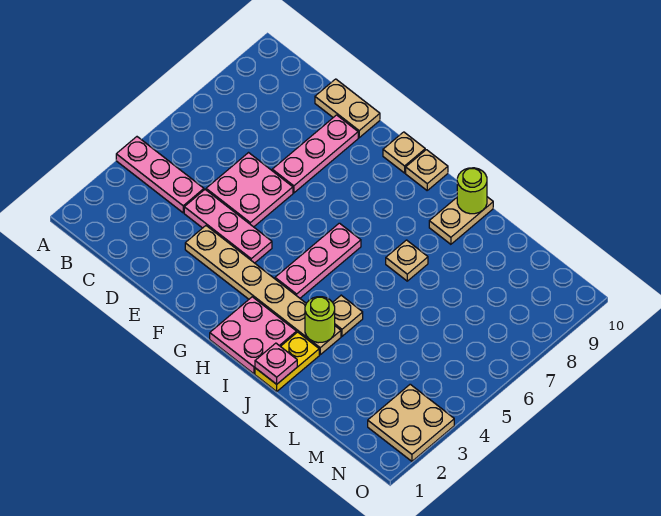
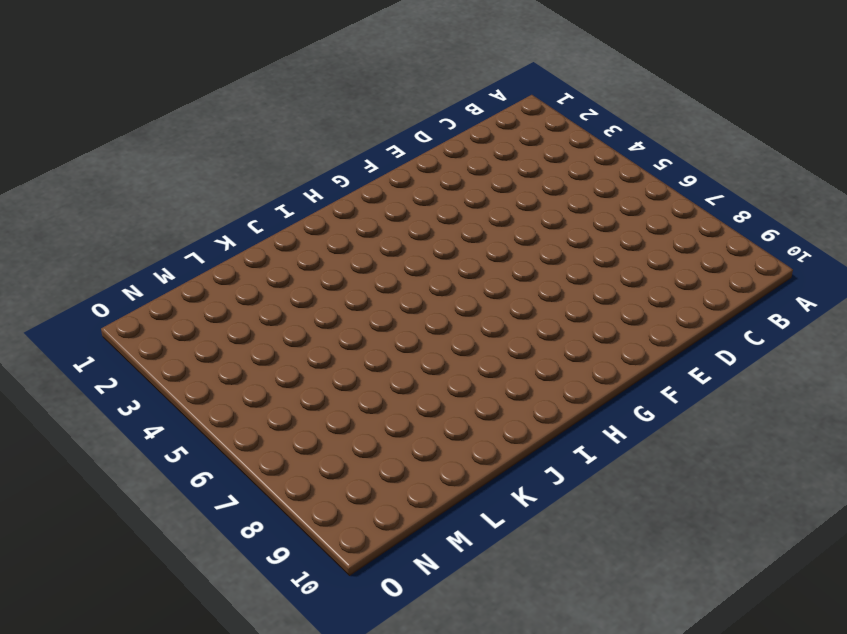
none -> pink plate A4:C4 level 1
none -> pink plate D4:F4 level 1
none -> pink plate D5:E6 level 1

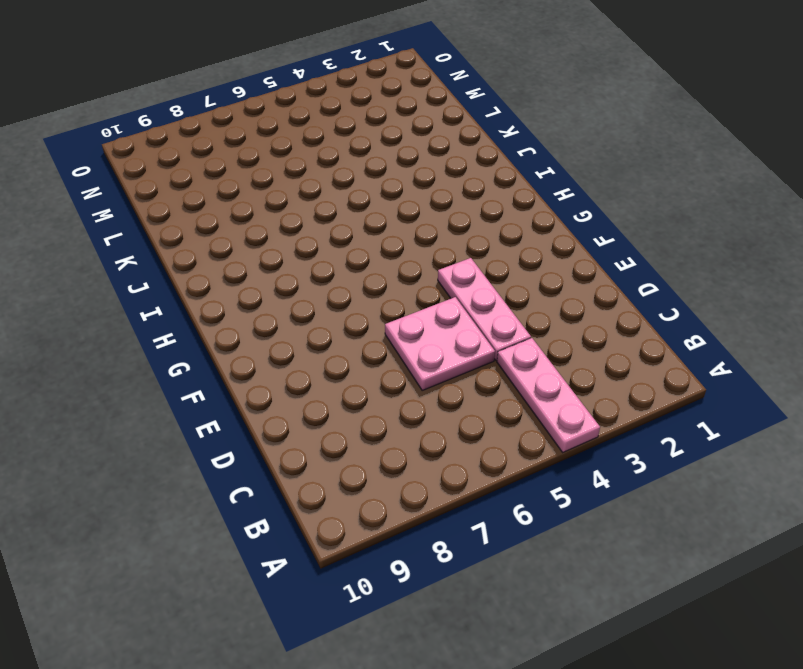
none -> tan plate D10:E10 level 1
none -> tan plate E3:J3 level 1
none -> pink plate E7:E9 level 1

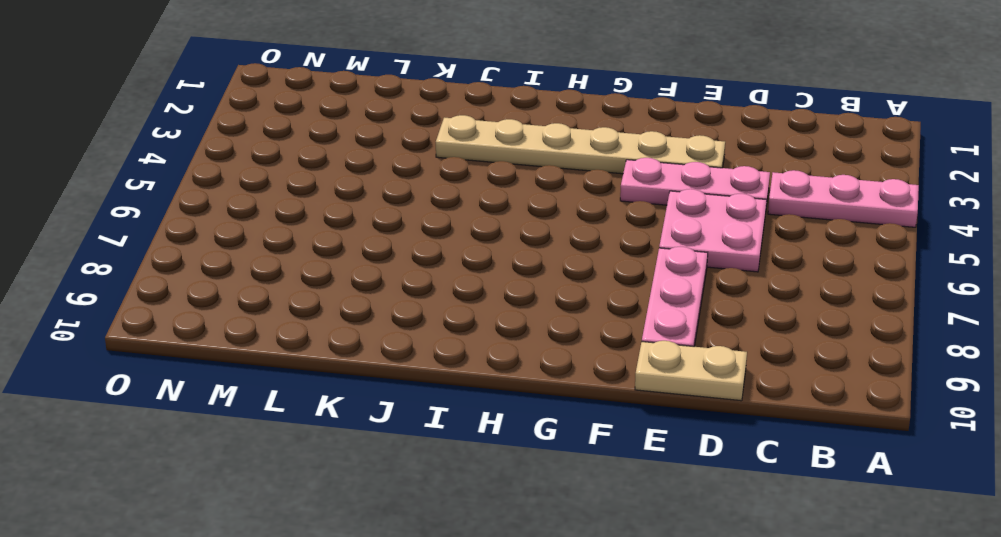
none -> tan plate G10 level 1
none -> pink plate H1:I2 level 1
none -> pink plate H4:H6 level 1

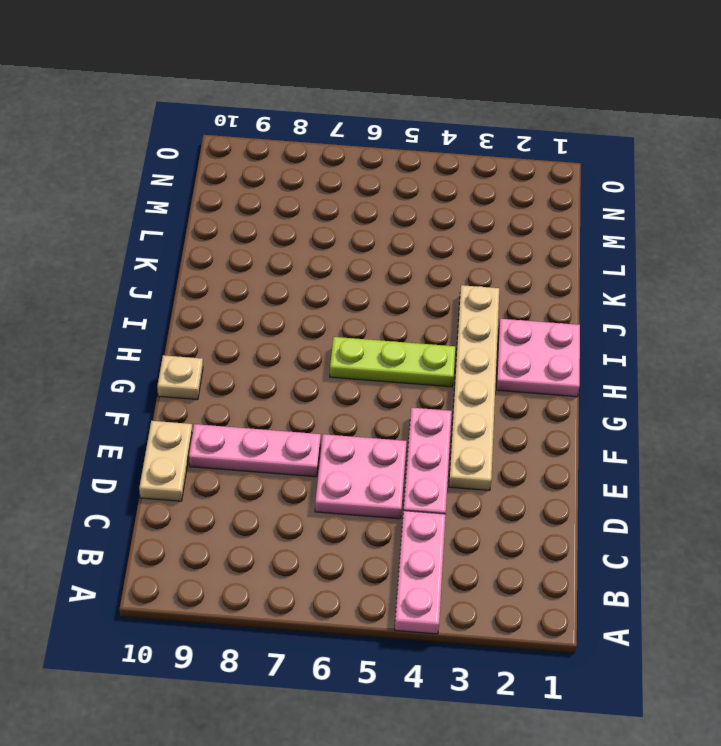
lime plate H4:H6 level 1 -> pink plate H4:H6 level 1
none -> tan plate H10 level 1
none -> yellow plate J1:J2 level 1
none -> tan plate J4 level 1

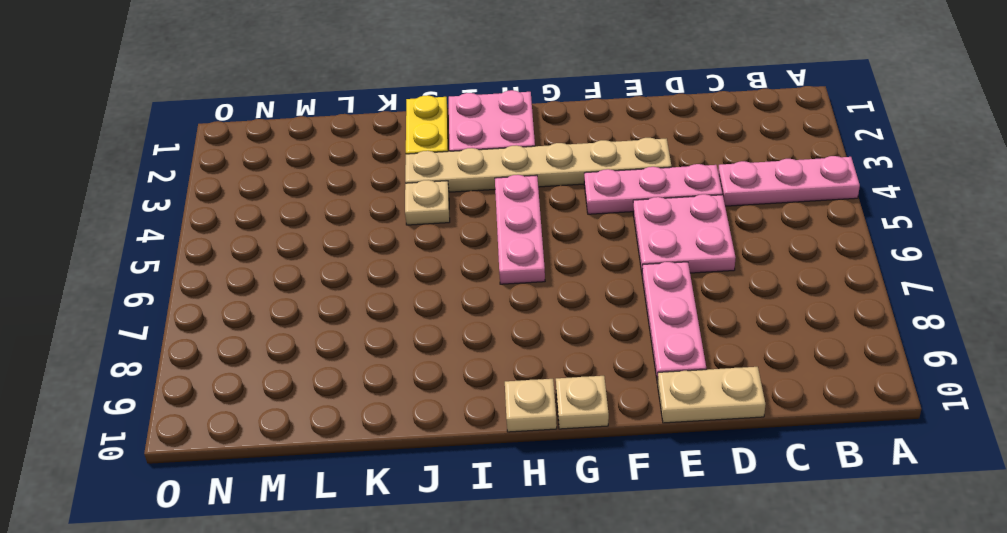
none -> tan plate J7 level 1
none -> tan plate J9:J10 level 1
none -> tan plate N2:O3 level 1

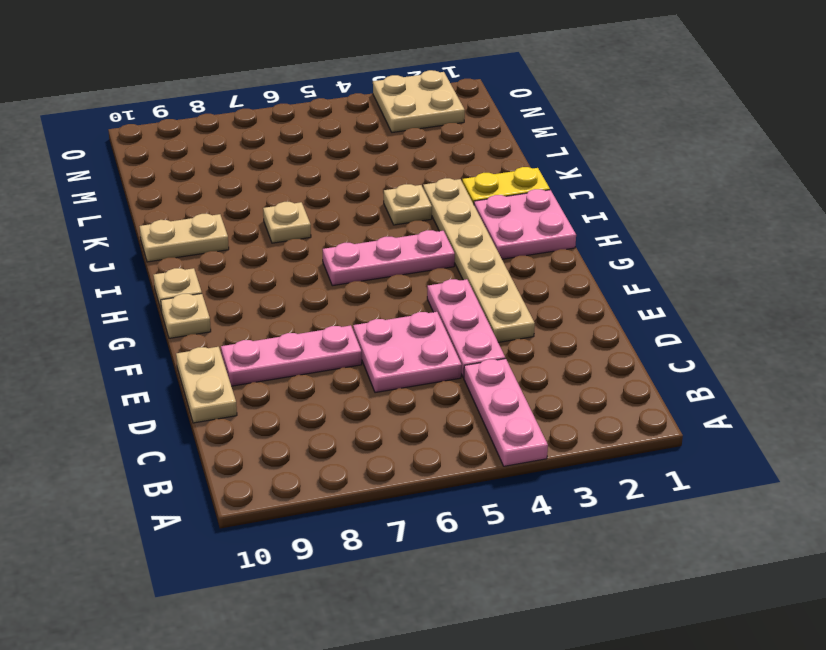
none -> pink plate J1 level 2
none -> lime round brick J3 level 2
none -> lime round brick J10 level 2

